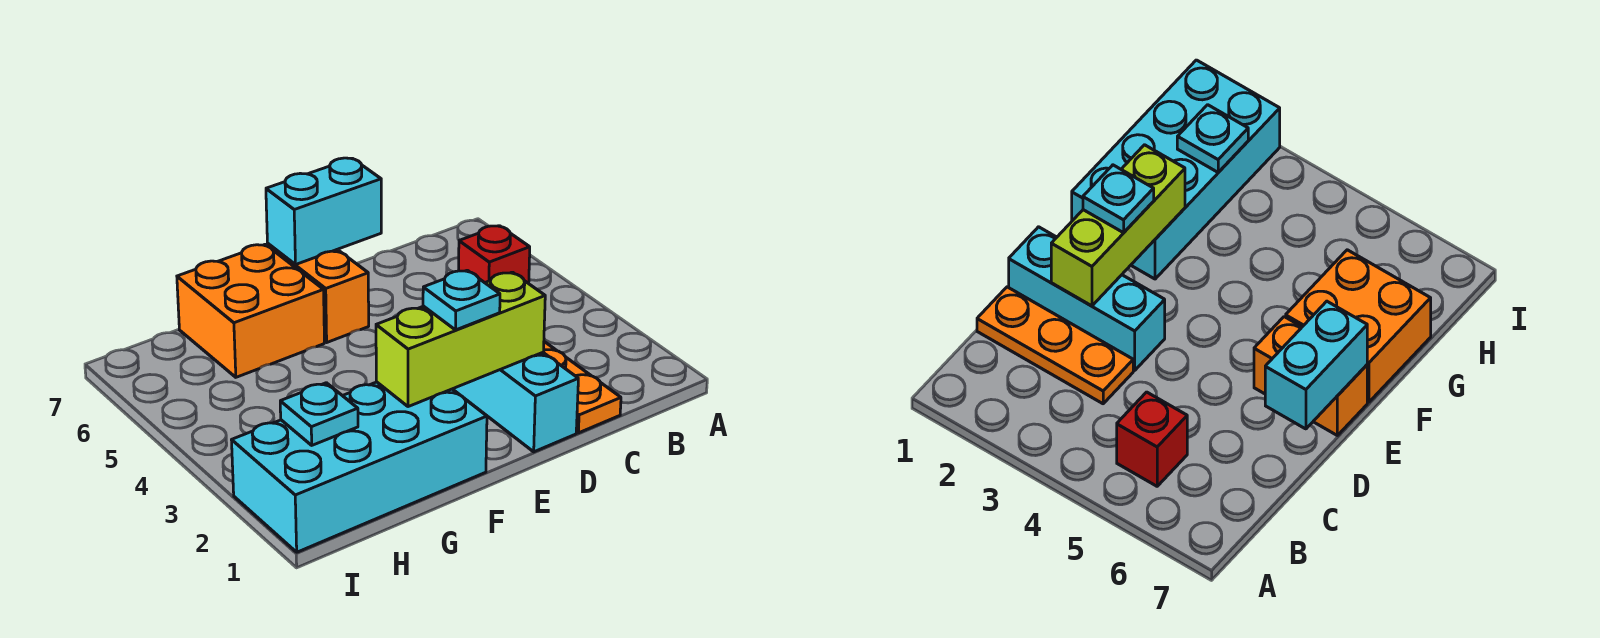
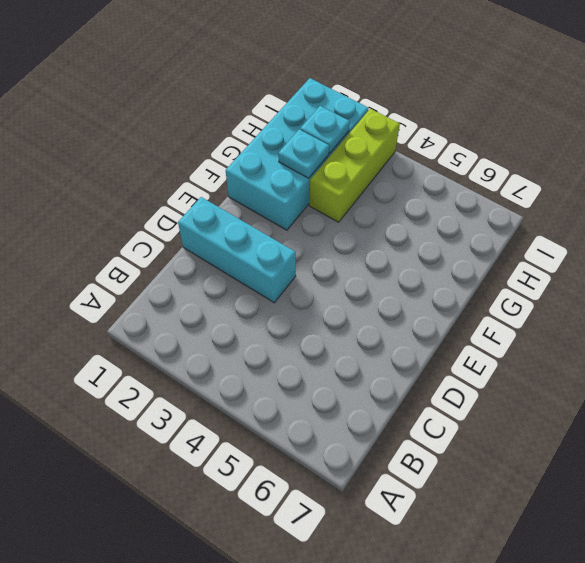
cyan plate G2 level 2 -> cyan plate E2 level 3
lime brick G3:I3 level 1 -> lime brick D2:F2 level 2
none -> red brick B5 level 1
none -> orange plate C1:C3 level 1

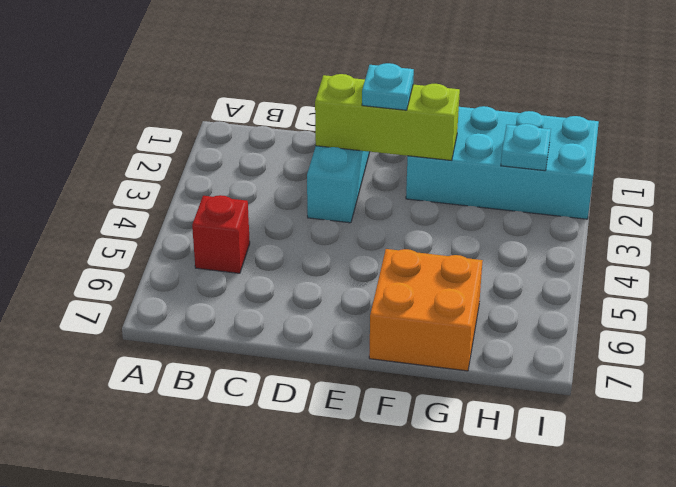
none -> orange plate C1:C3 level 1
none -> orange brick E6:E7 level 1

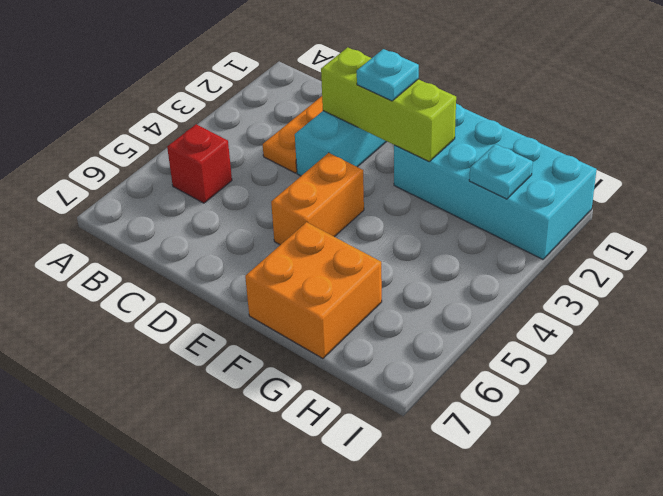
orange brick E4:E5 level 1 -> orange brick E6:E7 level 1
none -> cyan brick D7:E7 level 2

